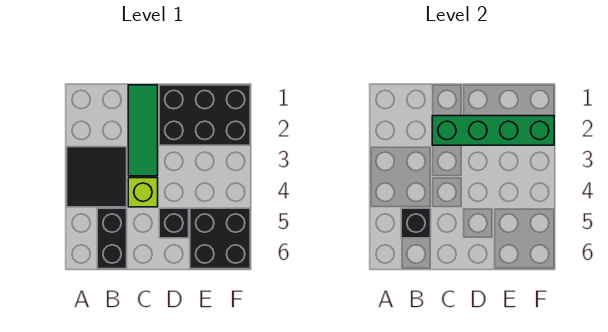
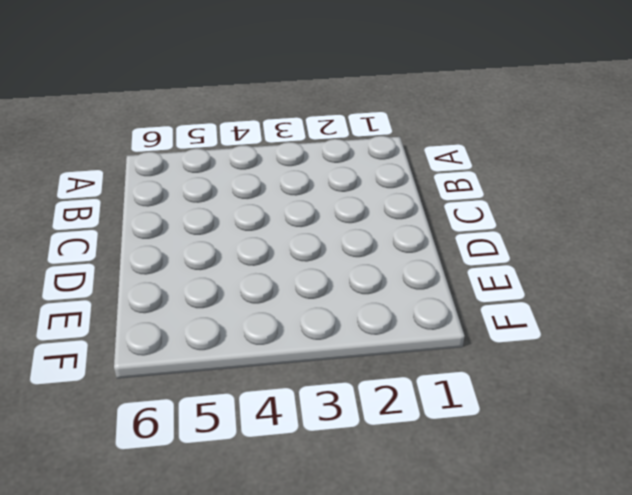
none -> black tile A3:B4 level 1
none -> black brick B5:B6 level 1

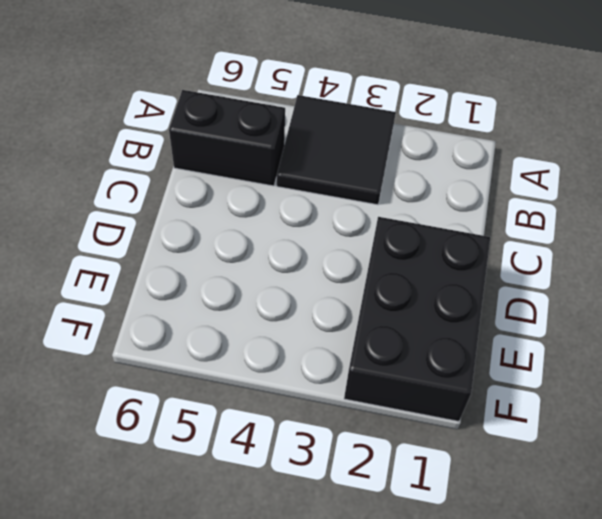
none -> green tile C1:C3 level 1
none -> lime brick C4 level 1

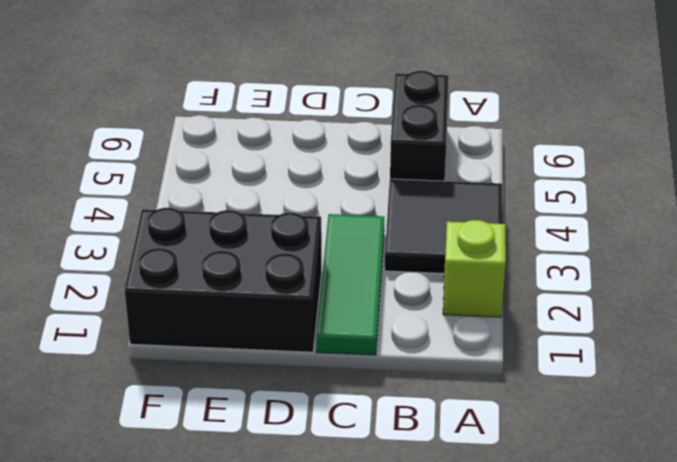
lime brick A2 level 1 -> lime brick C4 level 1
none -> black brick D5 level 1
none -> black brick E5:F6 level 1

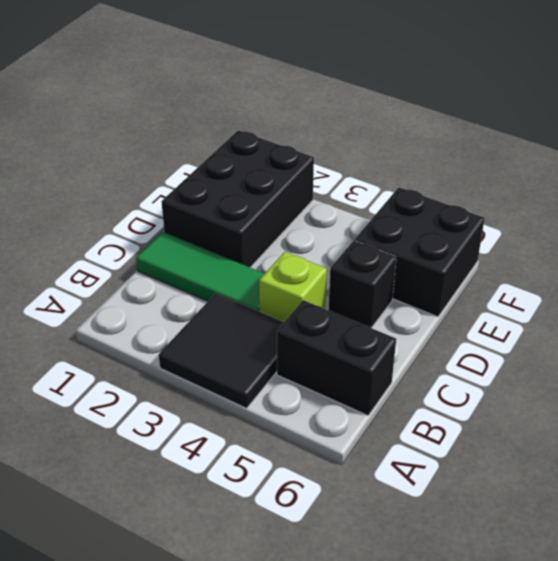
none -> black brick B5 level 2
none -> green brick C2:F2 level 2

